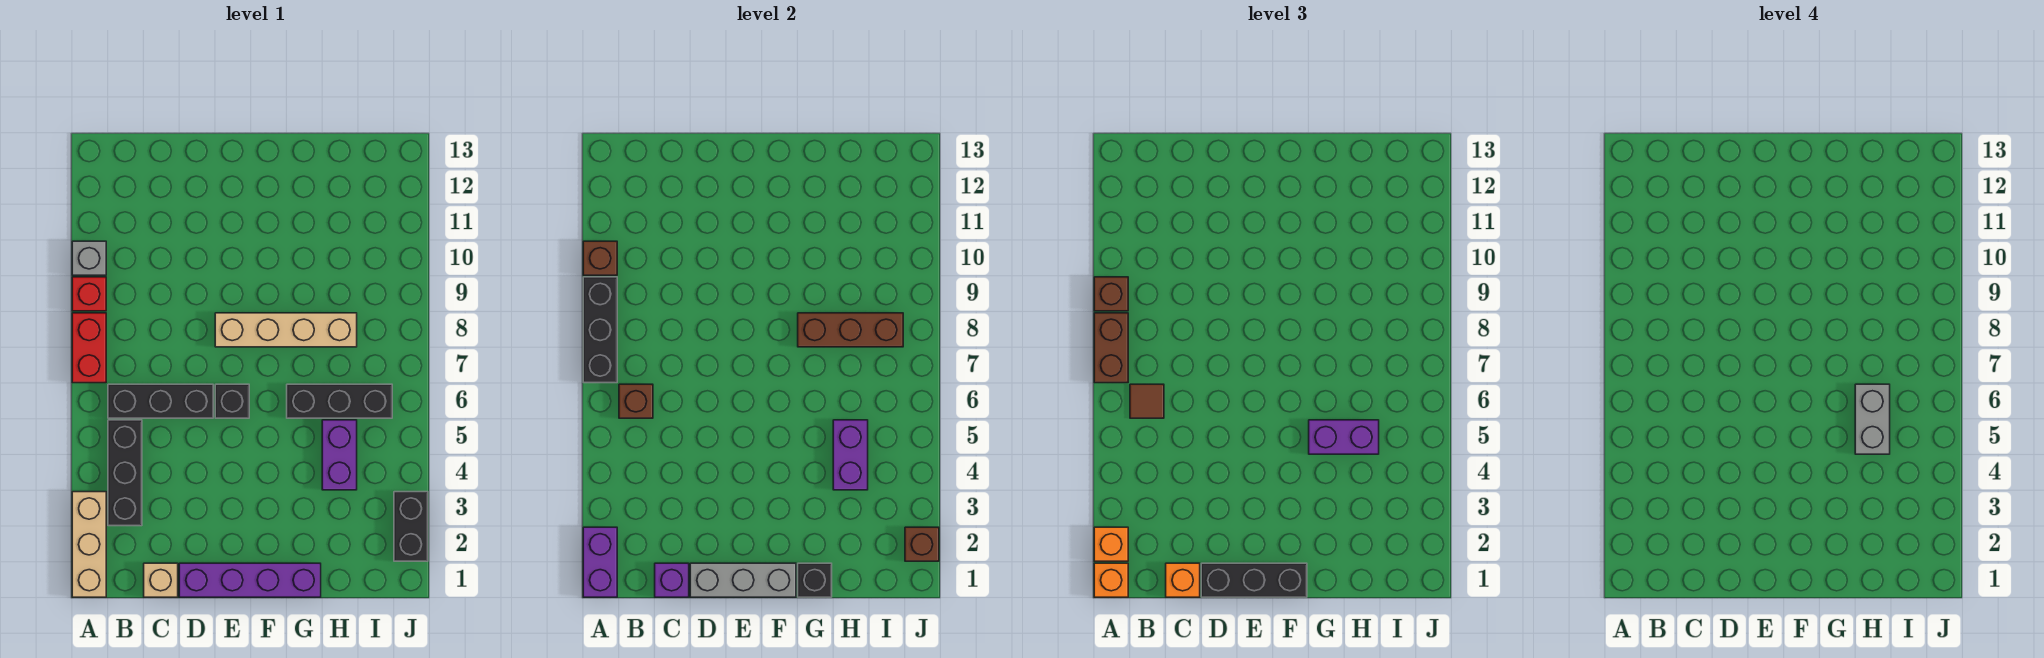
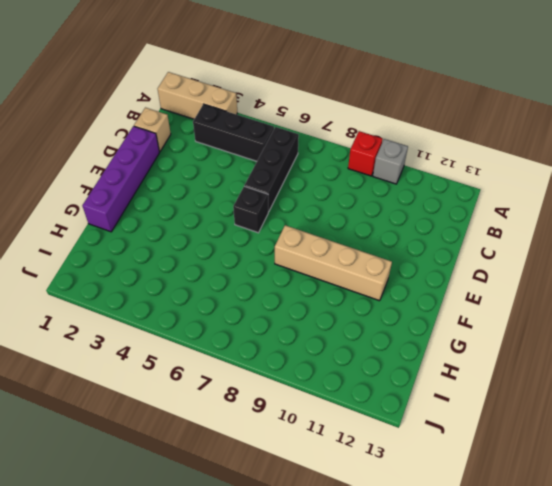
tan brick F8:F11 level 1 -> tan brick E8:H8 level 1
none -> red brick A7:A8 level 1
none -> black brick G6:I6 level 1
none -> purple brick H4:H5 level 1
none -> black brick J2:J3 level 1

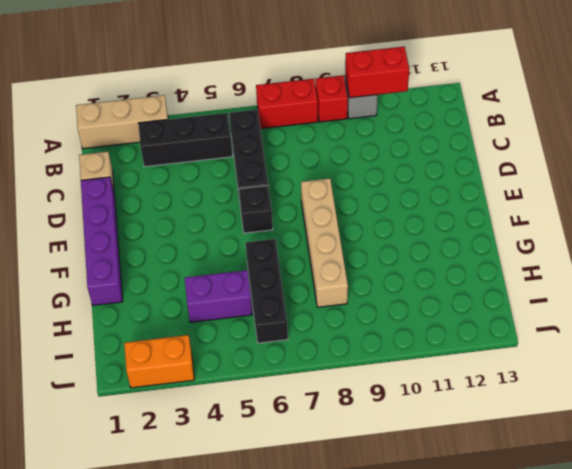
red brick A10:A11 level 2 -> brown brick A10 level 2
orange brick J2:J3 level 1 -> black brick J2:J3 level 1
none -> purple brick A1:A2 level 2
none -> black brick A7:A9 level 2
none -> brown brick B6 level 2
none -> purple brick C1 level 2

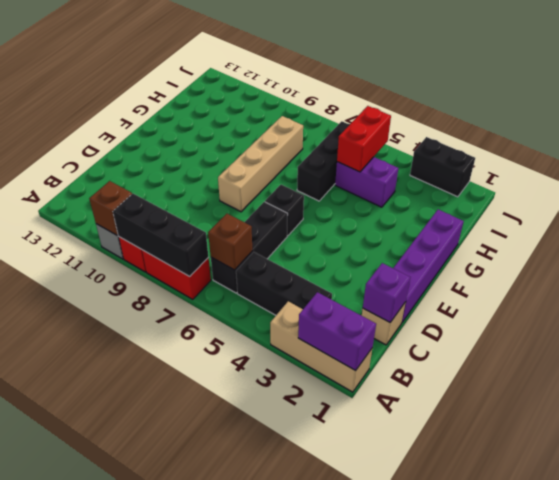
red brick H5:I5 level 2 -> purple brick H4:H5 level 2
none -> grey brick D1:F1 level 2
none -> black brick G1 level 2
none -> brown brick G8:I8 level 2
none -> brown brick J2 level 2

